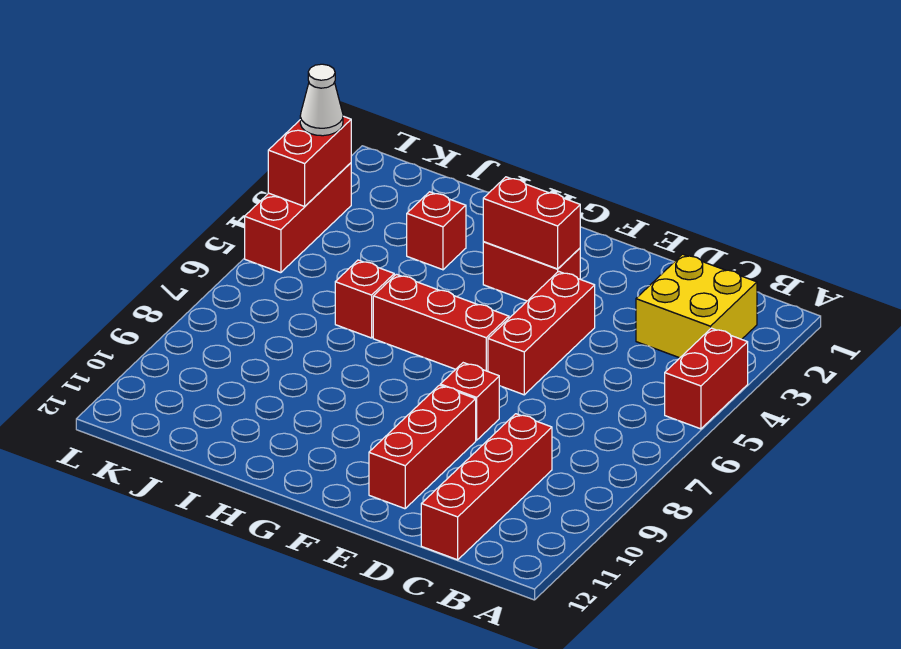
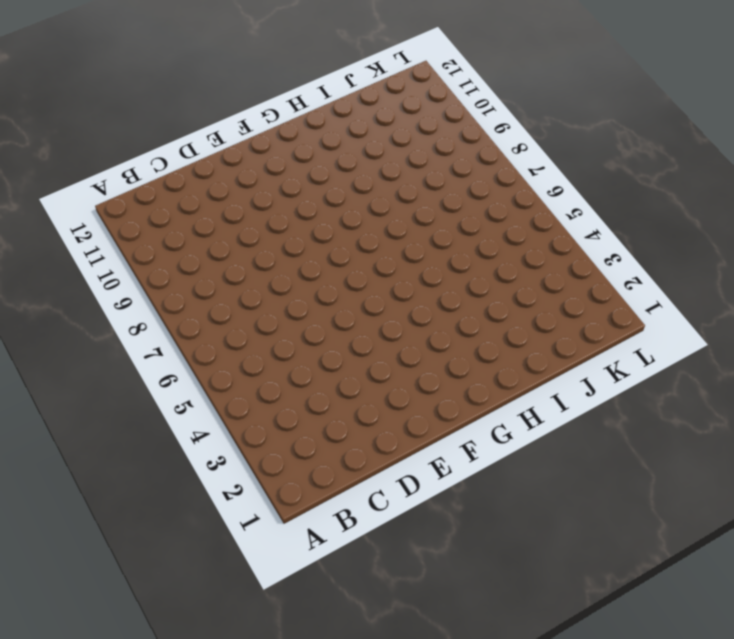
none -> red brick A4:A5 level 1
none -> yellow brick B2:C3 level 1
none -> red brick C9:C12 level 1

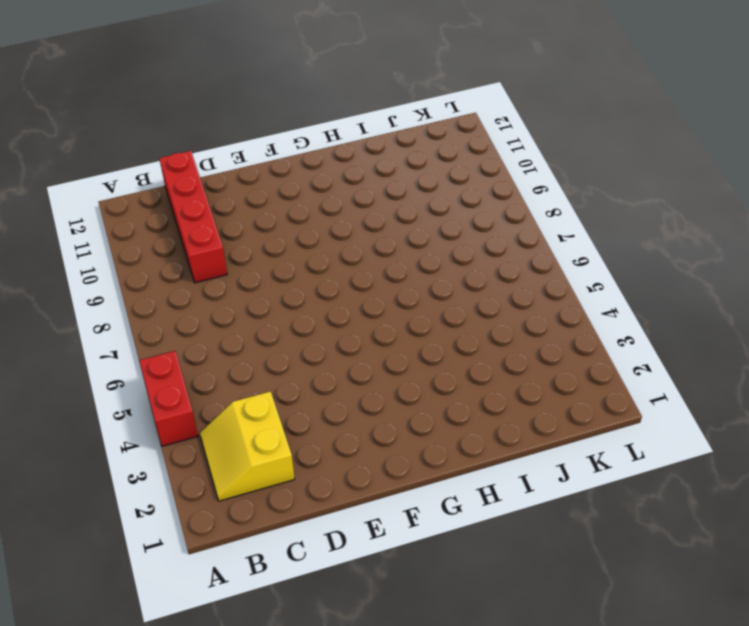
yellow slope B2:C3 level 1 top C -> yellow brick B2:C3 level 1
none -> red brick E4:E6 level 1
none -> red brick E8 level 1
none -> red brick E9:E11 level 1

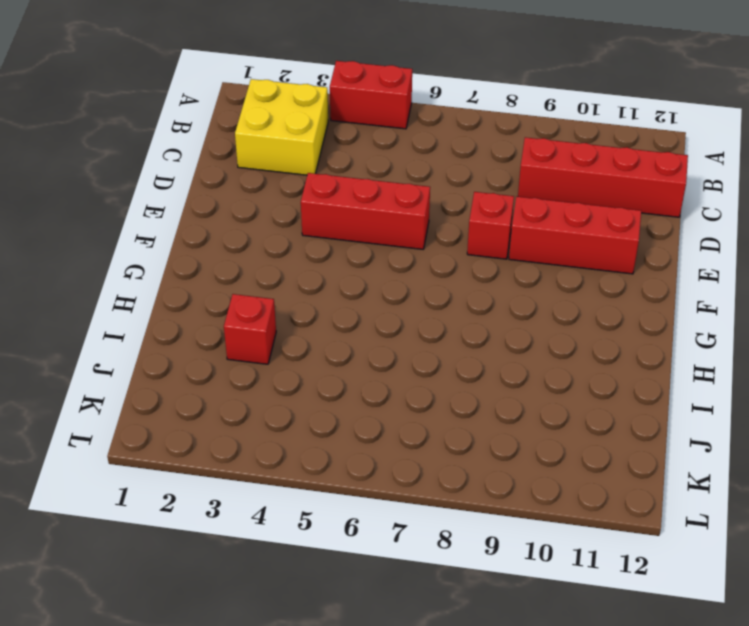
none -> red brick F3:G3 level 1
none -> red brick F6:H6 level 1
none -> red brick I6 level 1

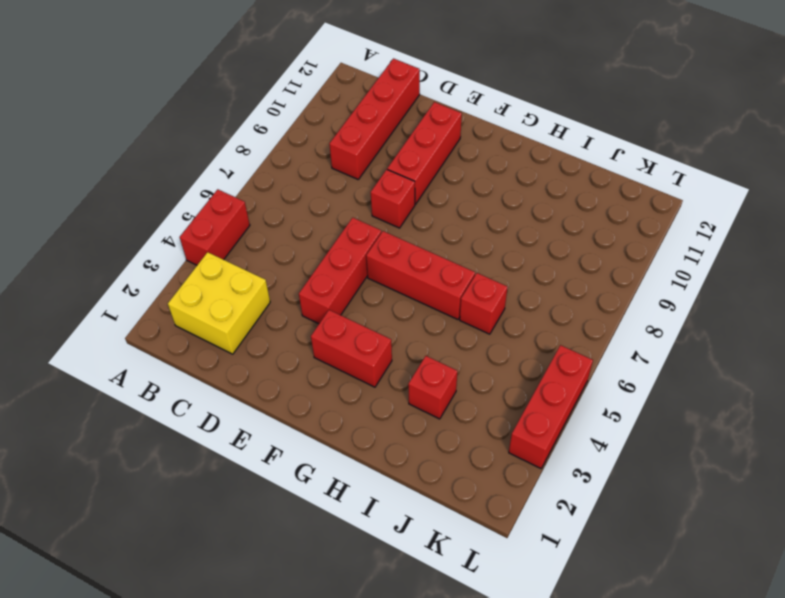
none -> red brick F3:G3 level 2
none -> red brick L3:L4 level 2
none -> white cone L3 level 3

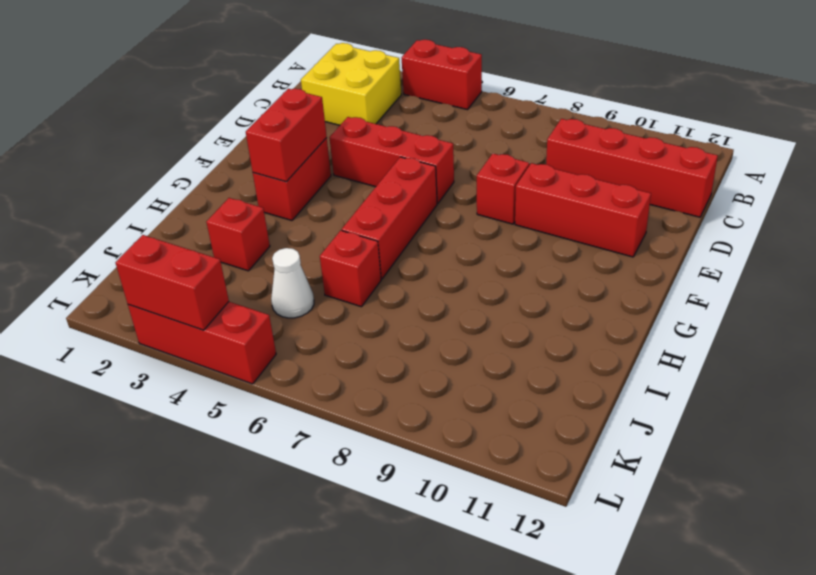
white cone J5 level 1 -> white cone L3 level 3

